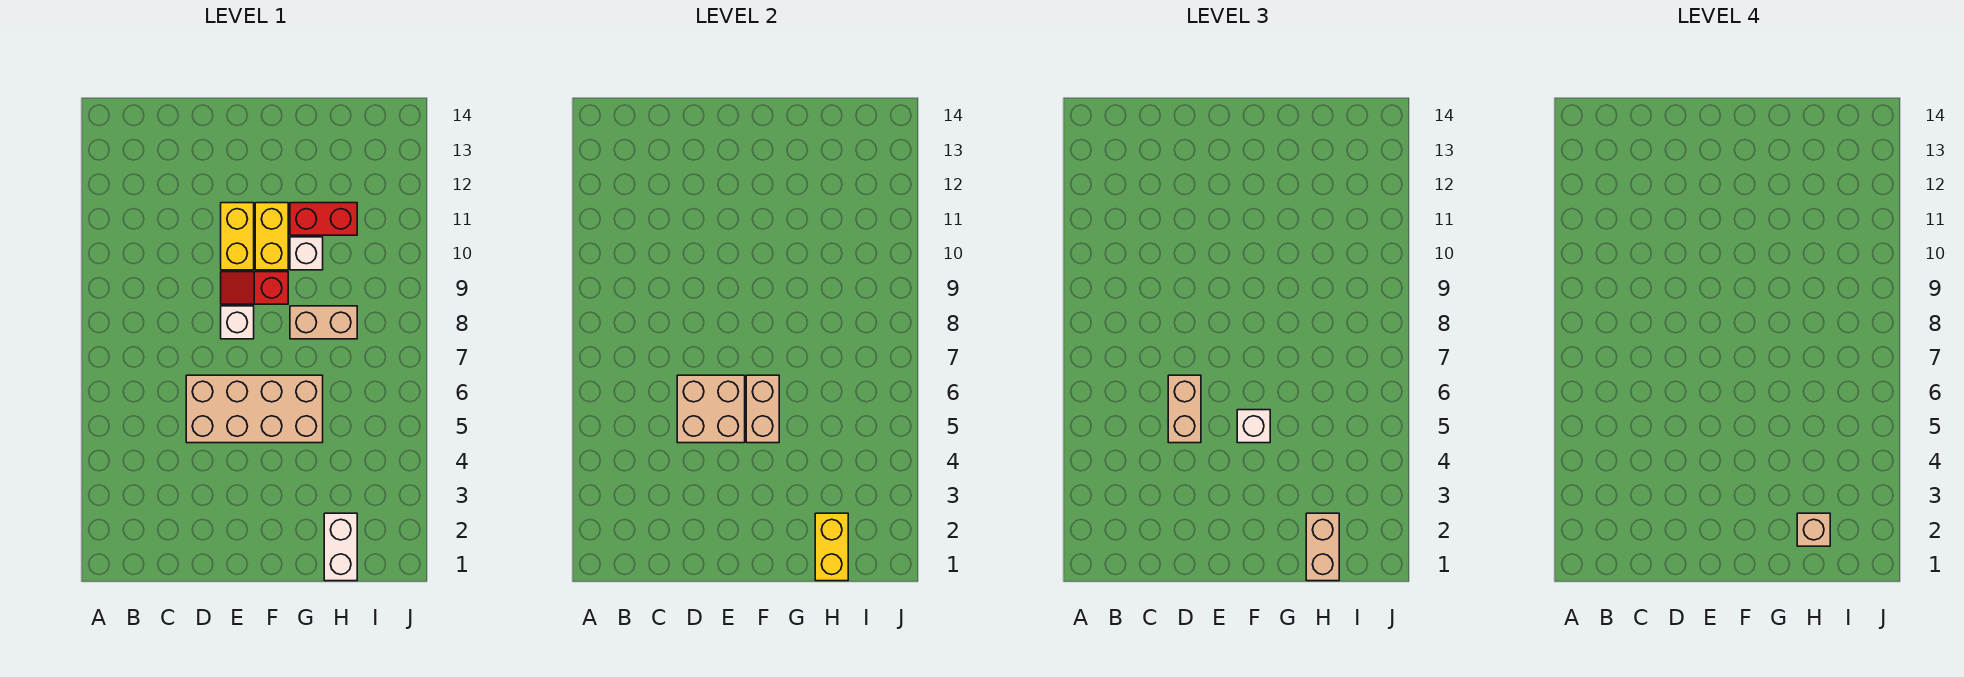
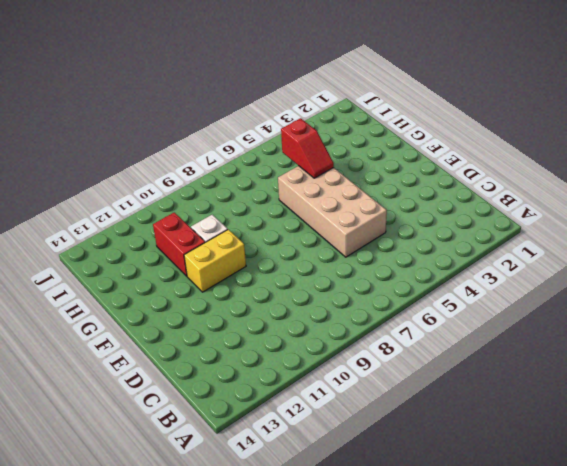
red slope G5:H5 level 2 top H -> red slope E9:F9 level 1 top F
none -> white brick E8 level 1
none -> yellow brick E10:E11 level 1
none -> tan brick G8:H8 level 1

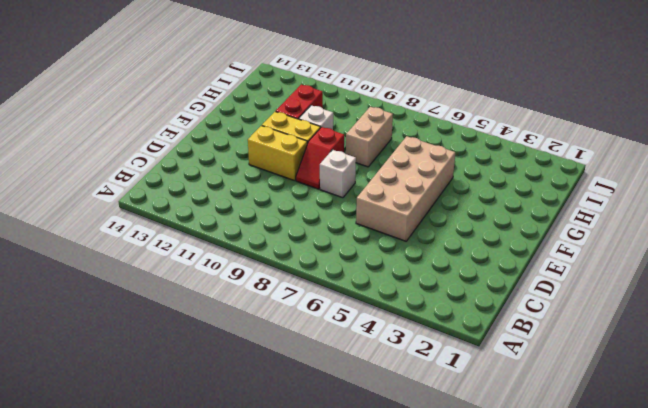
none -> white brick H1:H2 level 1
none -> tan brick D5:E6 level 2
none -> tan brick F5:F6 level 2

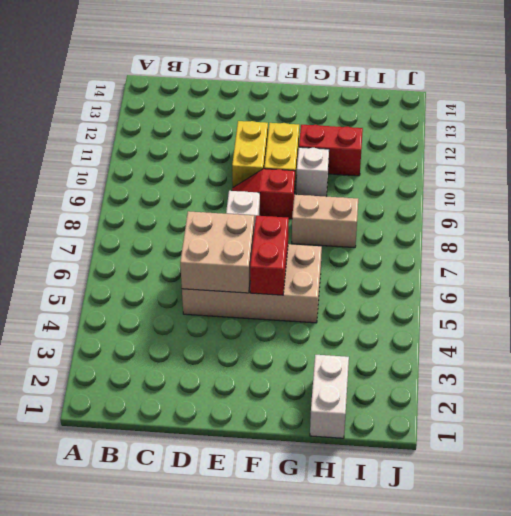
red brick F5:F6 level 2 -> tan brick F5:F6 level 2
none -> yellow brick H1:H2 level 2
none -> tan brick D5:D6 level 3
none -> white brick F5 level 3

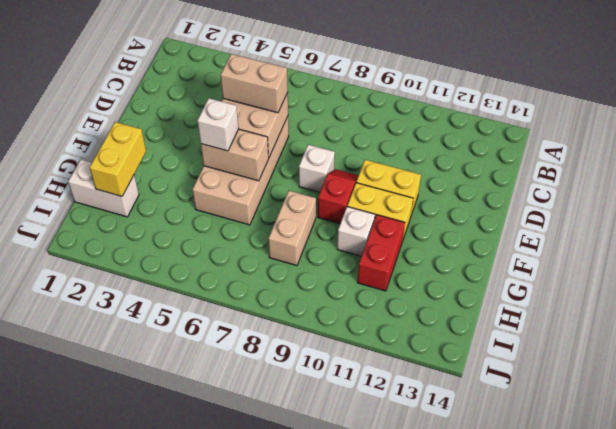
yellow brick G2:H2 level 2 -> yellow brick H1:H2 level 2
none -> tan brick H1:H2 level 3
none -> tan brick H2 level 4

